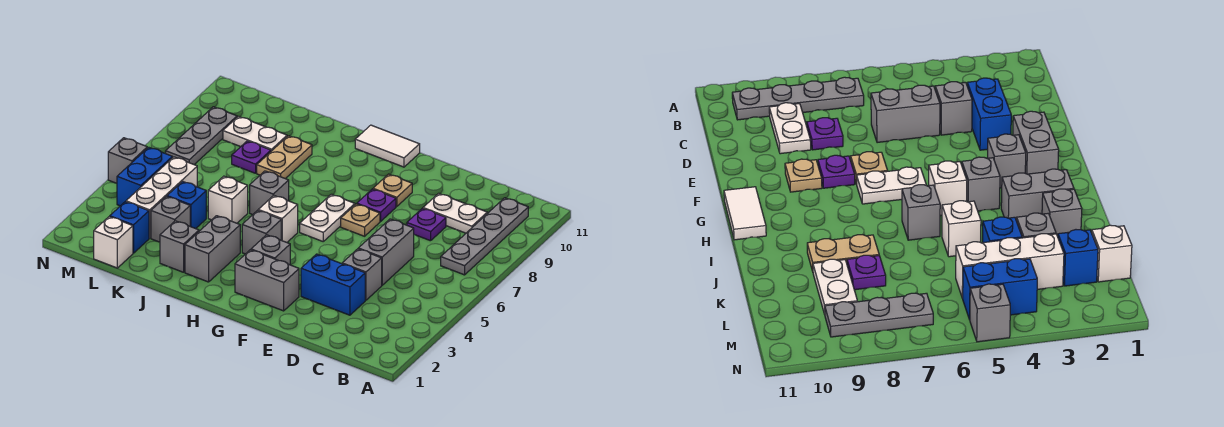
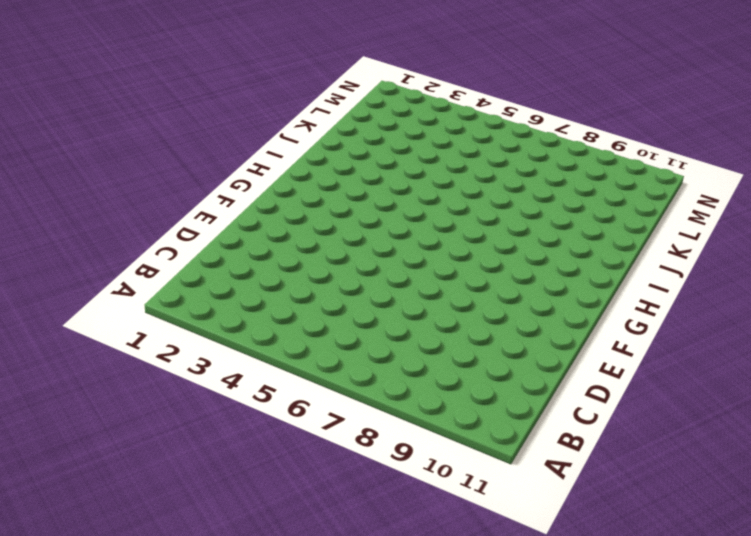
none -> grey plate B7:B10 level 1
none -> white plate C9:D9 level 1
none -> blue brick D3:E3 level 1
none -> grey brick D4 level 1

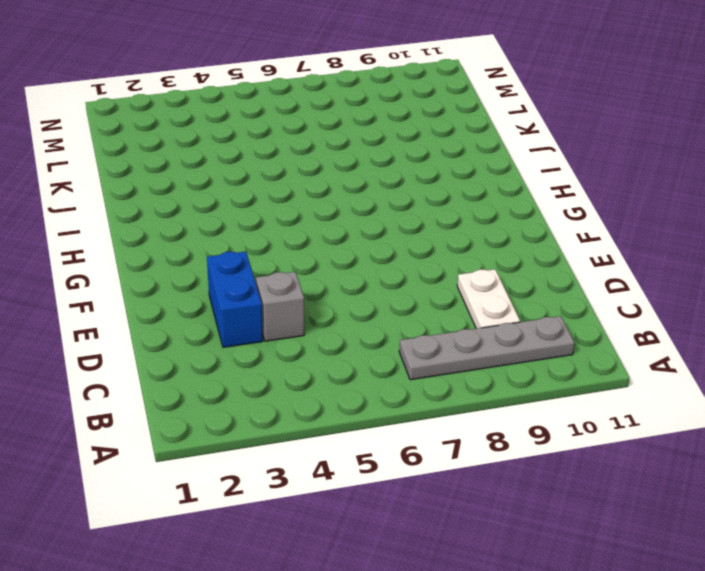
none -> grey brick D5:D6 level 1
none -> purple plate D8 level 1
none -> grey brick F2:G2 level 1
none -> tan plate F7 level 1

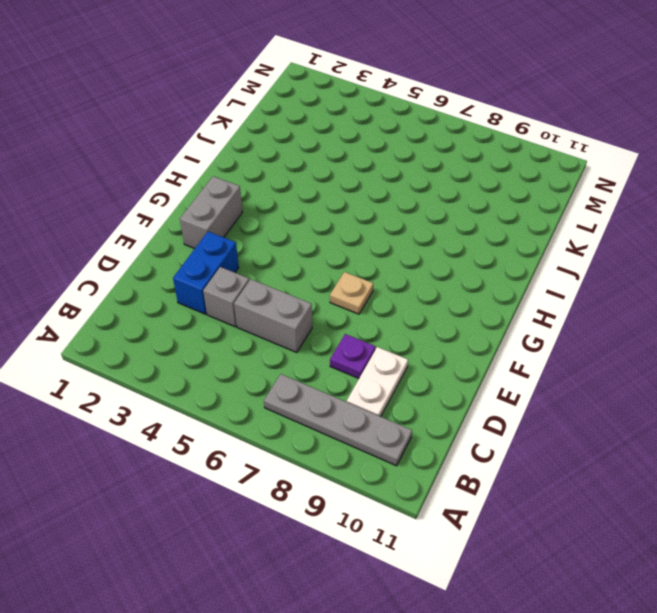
none -> purple plate F8 level 1
none -> tan plate F9 level 1
none -> grey brick G3 level 1
none -> white plate G6:G7 level 1

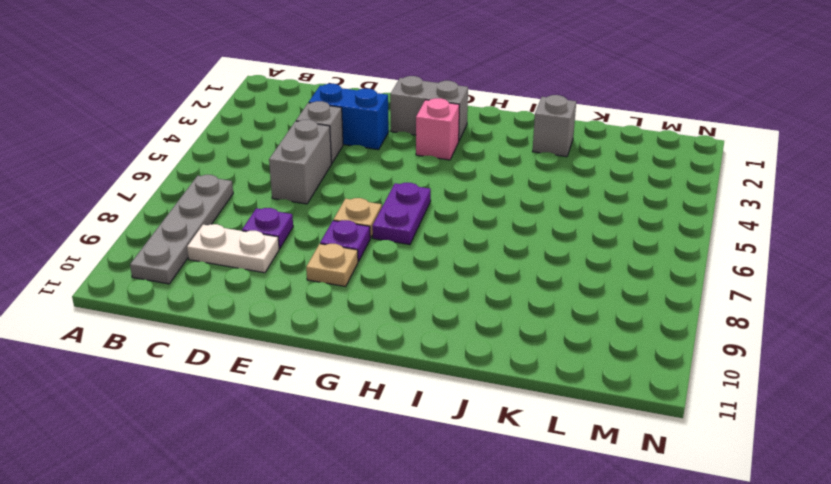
pink brick G3 level 1 -> grey brick G3 level 1
purple plate G6:G7 level 1 -> white plate G6:G7 level 1
none -> white tile G11:H11 level 1
none -> grey brick H4 level 1
none -> white brick H5 level 1
none -> grey brick I2:I3 level 1

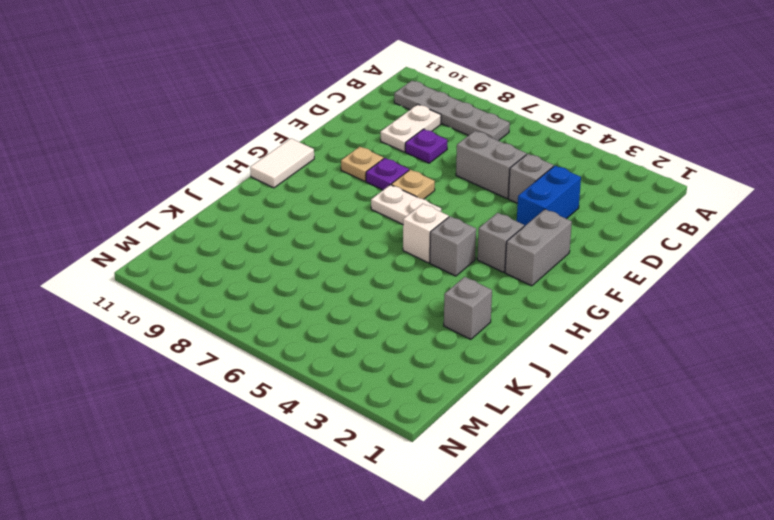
none -> grey brick I2:I3 level 1
none -> grey brick I6 level 1
none -> white brick J5 level 1
none -> tan plate J8:J9 level 1

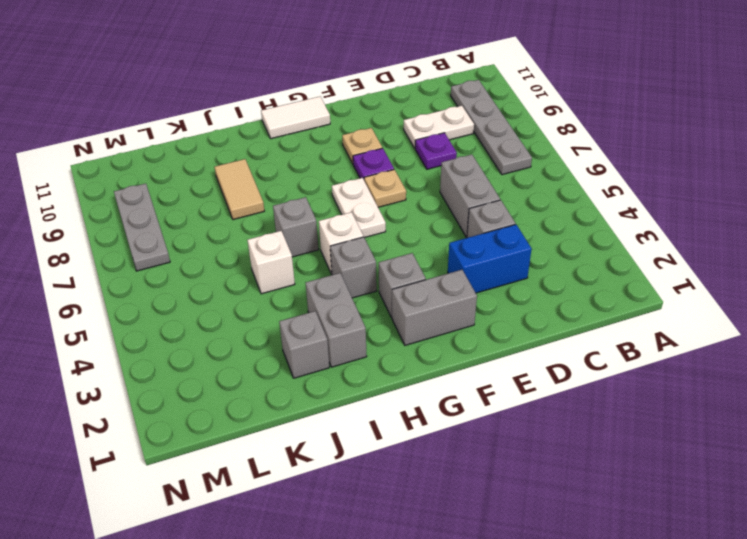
tan tile J8:J9 level 1 -> tan plate J8:J9 level 1
none -> grey brick K3 level 1
none -> blue brick K4 level 1
none -> purple plate K8 level 1
none -> white plate K9:L9 level 1

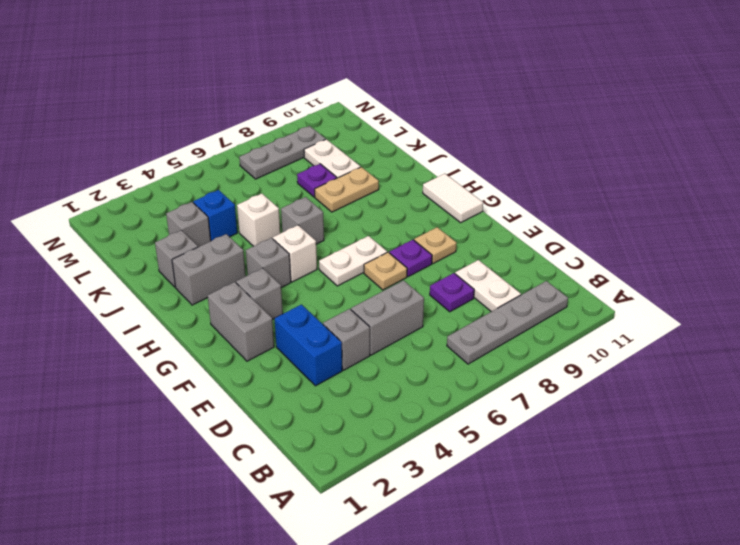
none -> white brick L1 level 1
none -> blue brick L2 level 1
none -> white brick L3:L5 level 1
none -> blue brick M4:M5 level 1

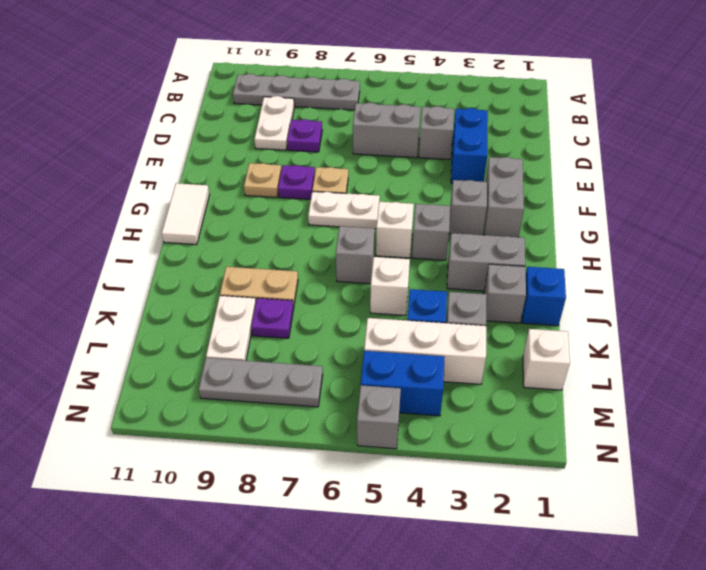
blue brick J1 level 1 -> blue brick L2 level 1

